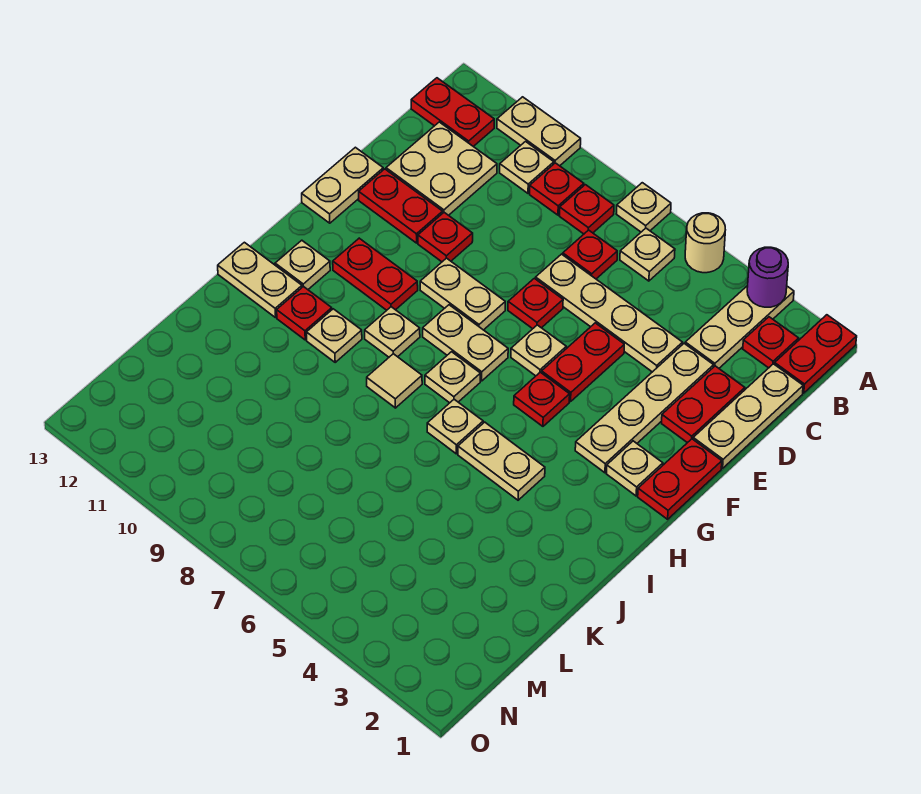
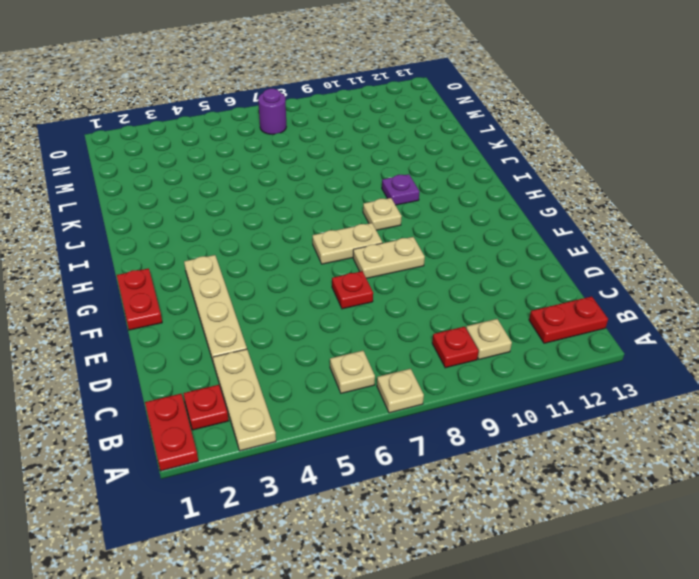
purple plate I10 level 1 -> tan plate I10 level 1
purple round brick N7 level 1 -> purple round brick A3 level 2
none -> tan round brick A5 level 1
none -> tan plate A10:A11 level 1
none -> red plate B8 level 1
none -> tan plate C1:E1 level 1

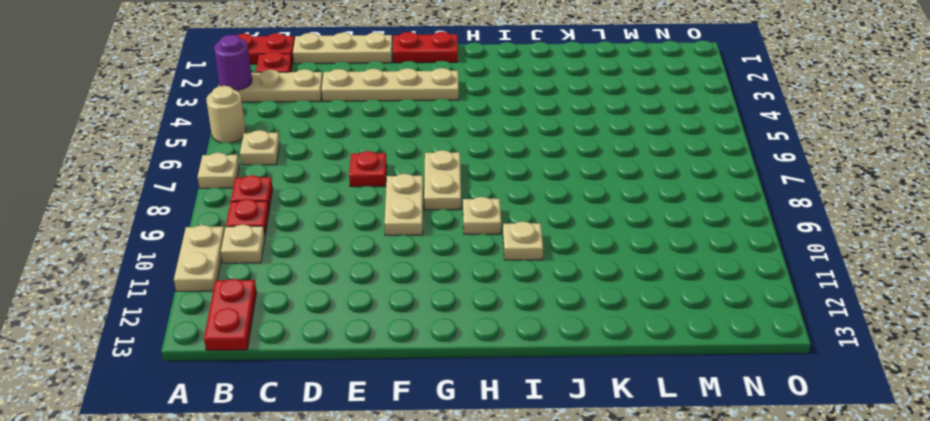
none -> red plate C7 level 1
none -> tan plate C11:D12 level 1
none -> red plate D2:E2 level 1
none -> tan plate D4:D7 level 1

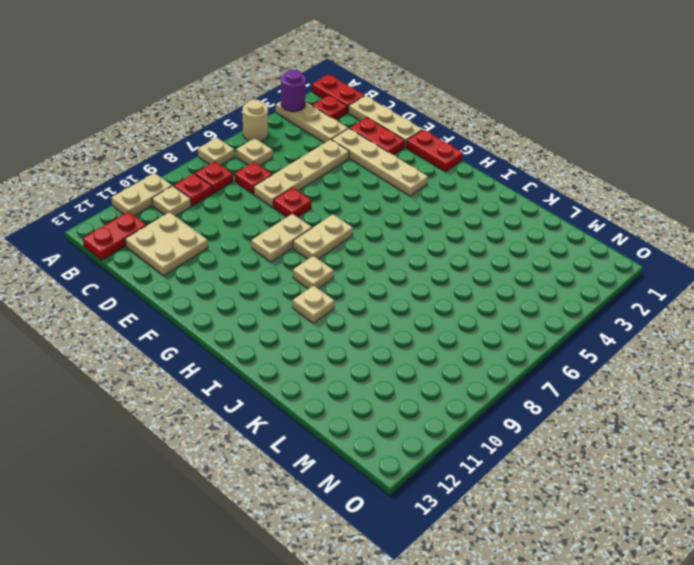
none -> red plate E5:F5 level 1
none -> red plate E10 level 1
none -> red plate E11:E12 level 1
none -> tan plate E13:F13 level 1

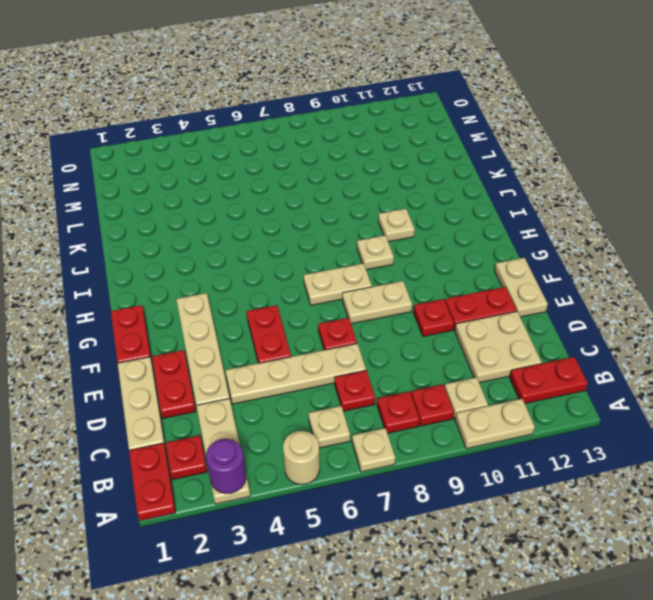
none -> tan plate F6 level 1
none -> tan plate G2 level 1
none -> red plate G5 level 1
none -> red plate G10:G11 level 1

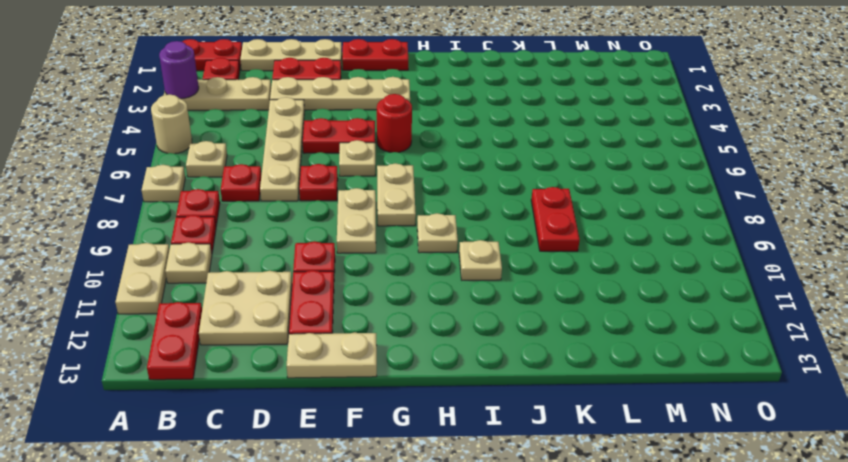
red round brick G5 level 1 -> red plate G5 level 1
red plate K8:K9 level 1 -> red plate G10:G11 level 1
none -> tan plate G2 level 1
none -> tan plate H7 level 1
none -> tan plate H12 level 1
none -> tan plate I4:I5 level 1

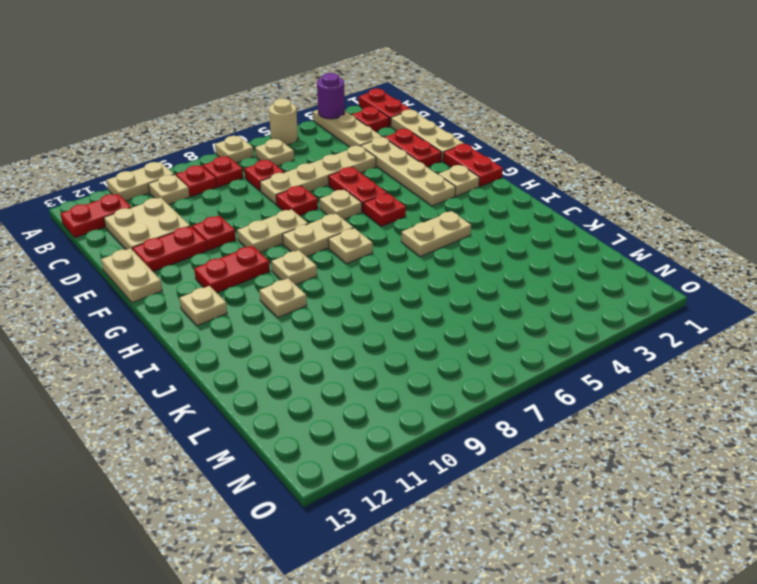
none -> tan plate I6 level 1
none -> tan tile I8 level 1
none -> red plate I11 level 1
none -> tan plate I12:I13 level 1

